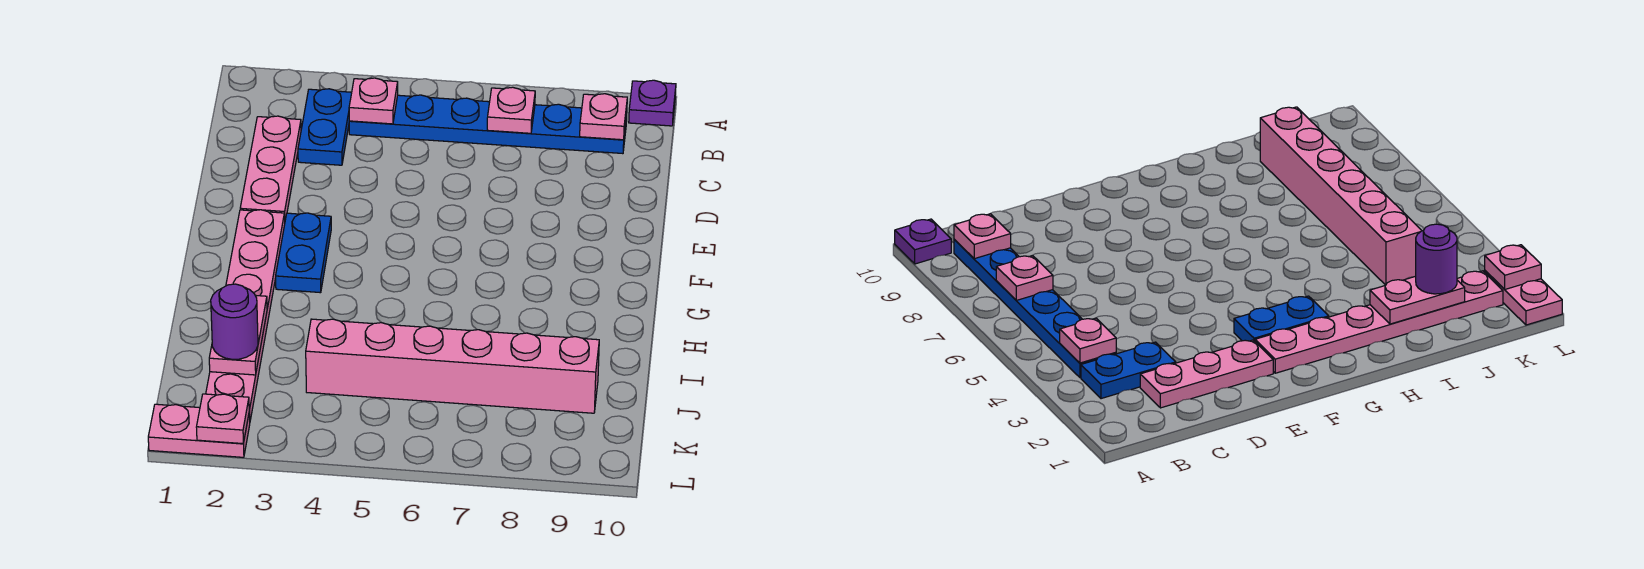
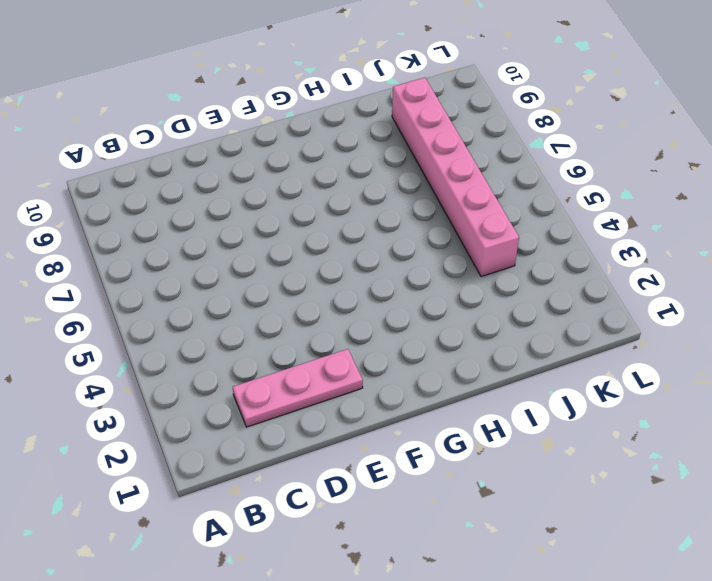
none -> purple plate A10 level 1
none -> blue plate B3:C3 level 1
none -> blue plate B4:B9 level 1

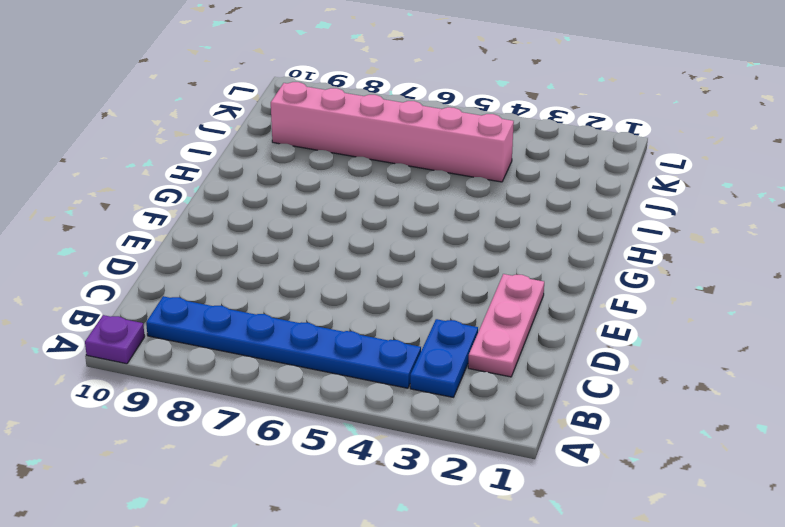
none -> pink plate F2:K2 level 1
none -> blue plate F3:G3 level 1
none -> pink plate L1:L2 level 1

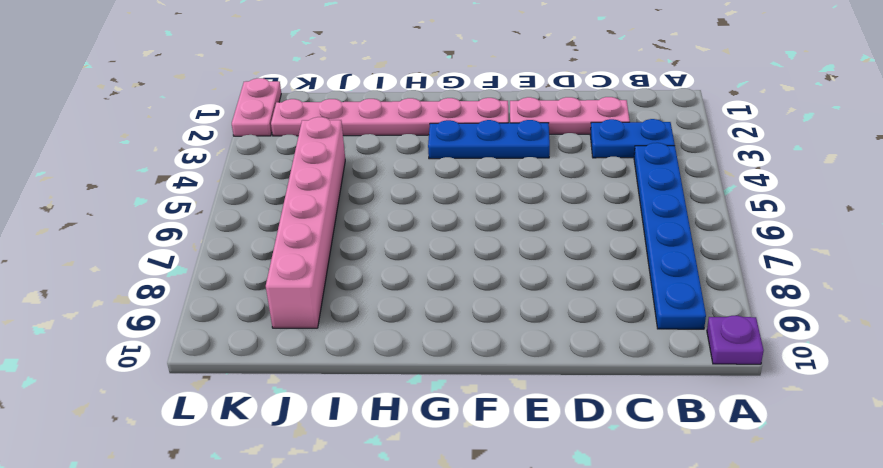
blue plate E3:G3 level 1 -> blue plate F3:G3 level 1
none -> pink plate B4 level 2
none -> pink plate B7 level 2
none -> pink plate B9 level 2

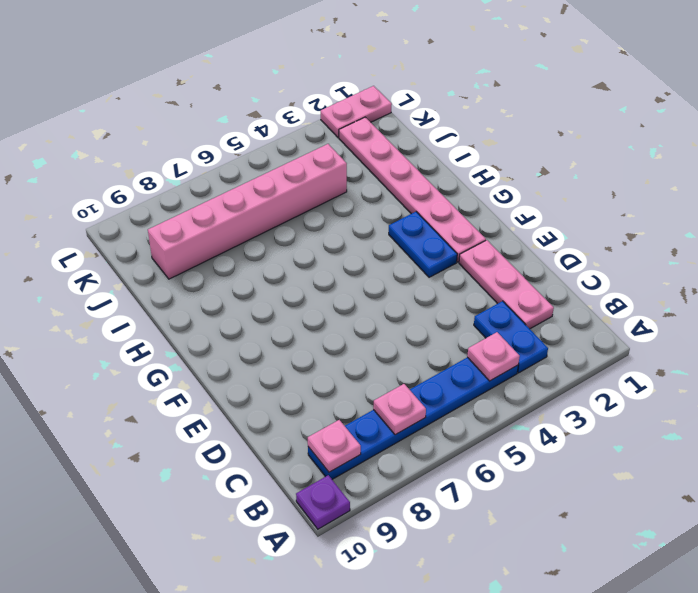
none -> pink plate I2:J2 level 2
none -> pink plate L2 level 2
none -> purple round brick J2 level 3

